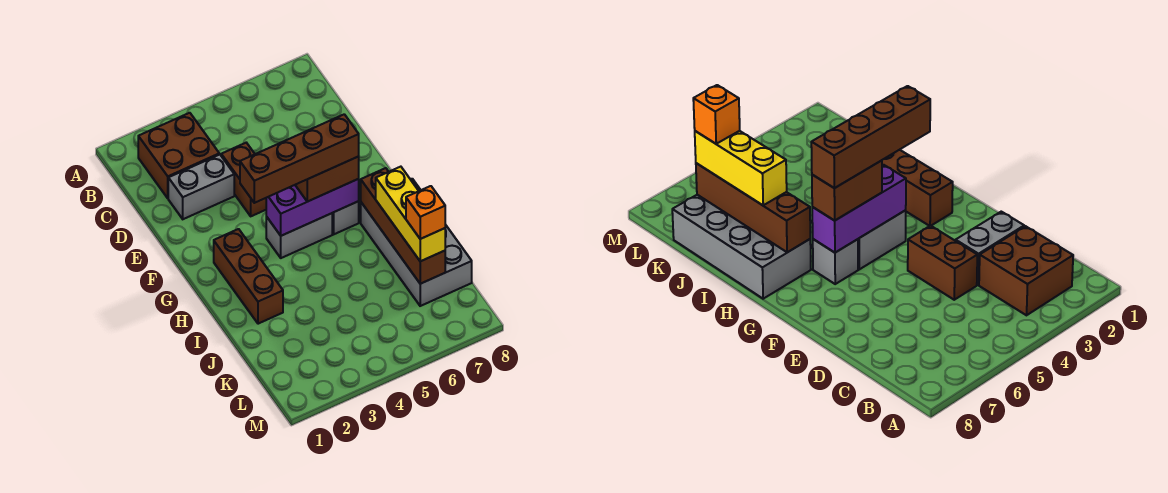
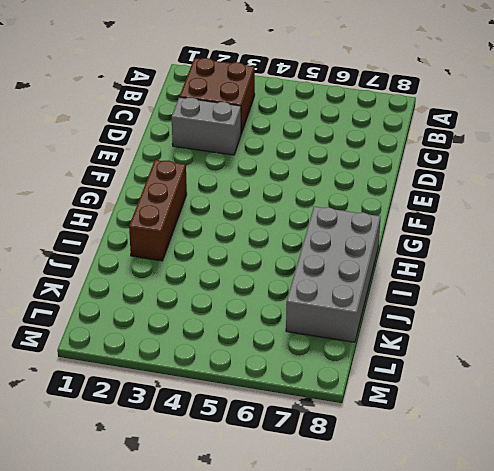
none -> brown brick D4:E4 level 1
none -> grey brick G4:G5 level 1
none -> grey brick G6 level 1

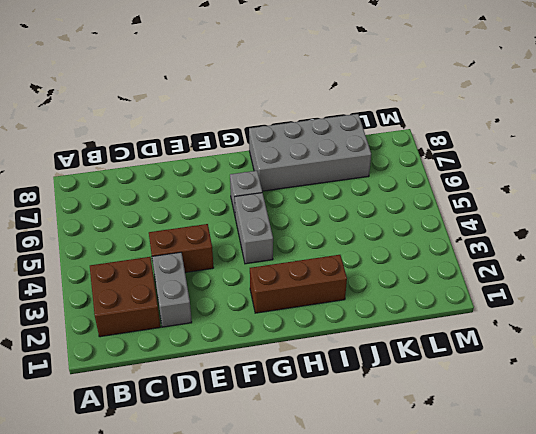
none -> purple brick G4:G6 level 2
none -> brown brick H7:K7 level 2
none -> brown brick G5:G6 level 3

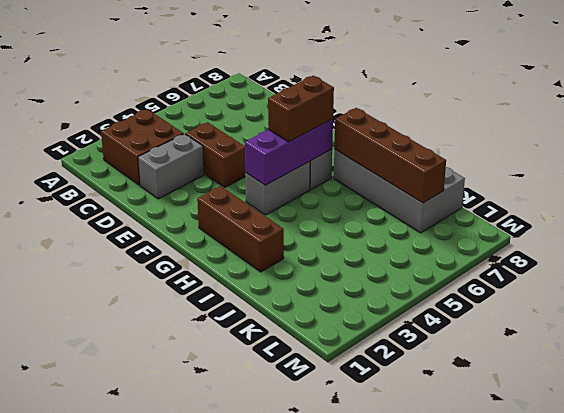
none -> yellow brick I7:K7 level 3
none -> brown brick G3:G6 level 4
none -> orange brick K7 level 4

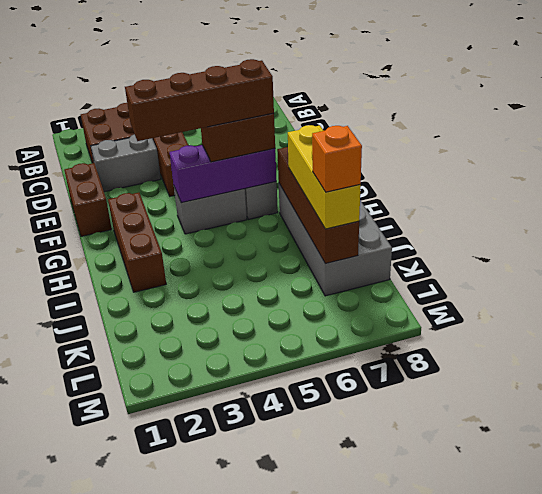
brown brick E1:F1 level 1 -> none

